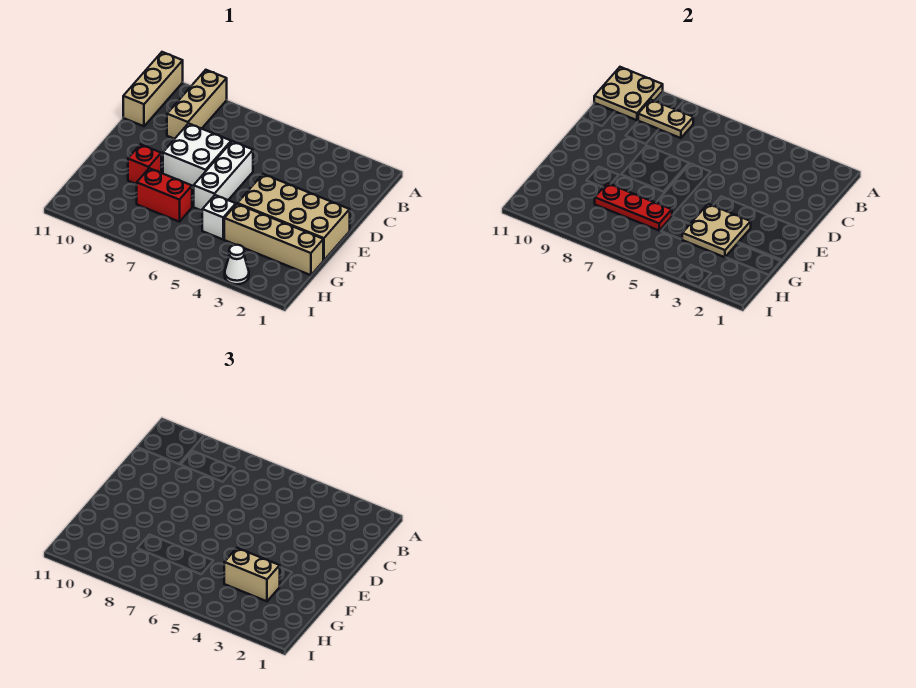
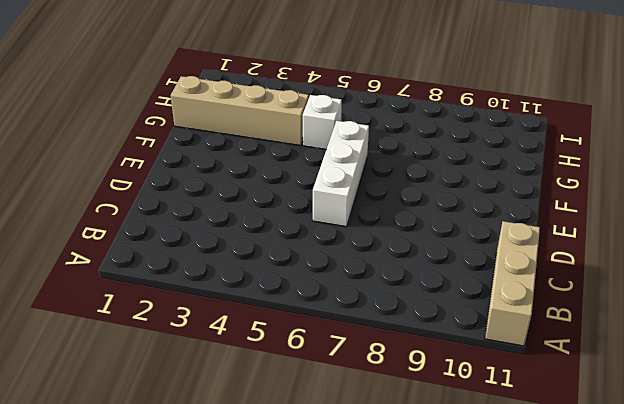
none -> tan brick A9:C9 level 1
none -> white brick D7:E8 level 1
none -> tan brick E1:F4 level 1

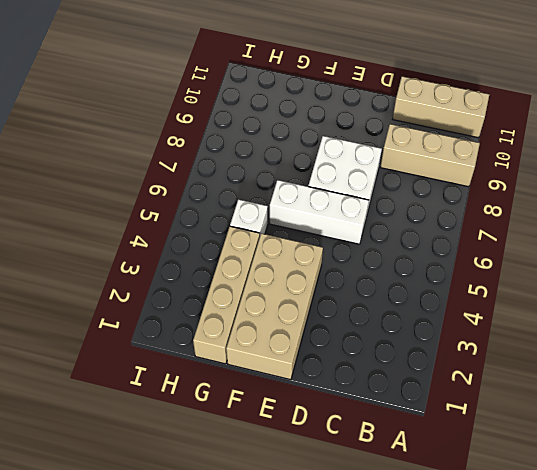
none -> red brick F9 level 1
none -> red brick G7:G8 level 1
none -> white cone I3 level 1

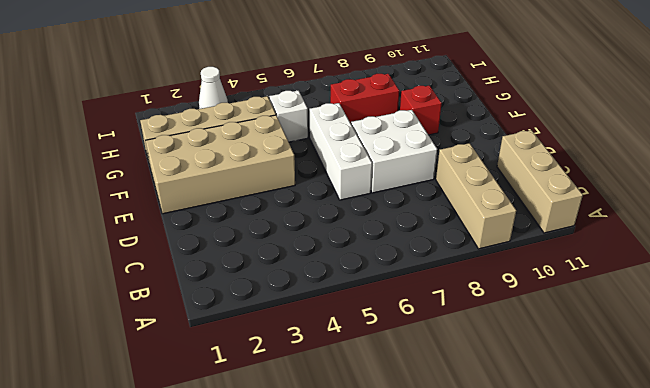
none -> tan plate A10:B11 level 2
none -> tan plate B8:B9 level 2
none -> tan plate F3:G4 level 2

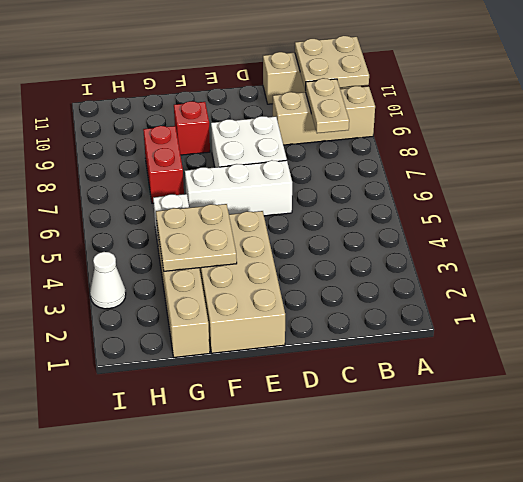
none -> red plate G6:G8 level 2
none -> tan brick G3:G4 level 3

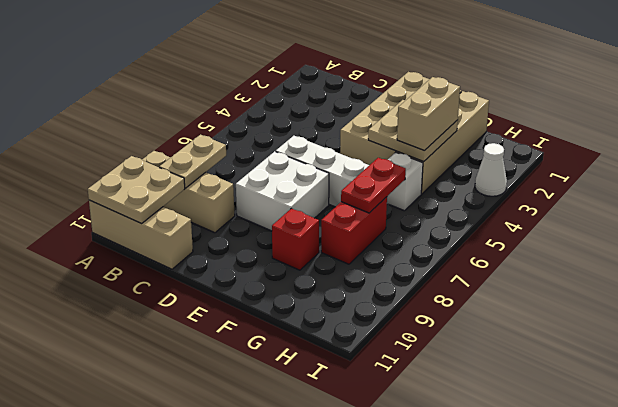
red plate G6:G7 level 2 -> red plate G6:G8 level 2

